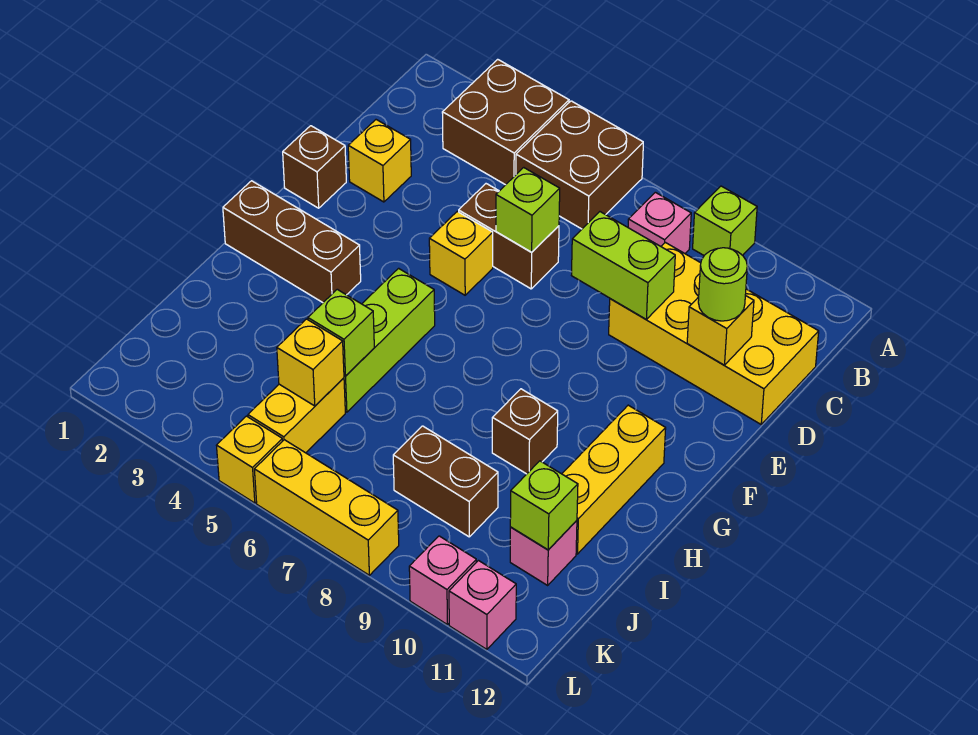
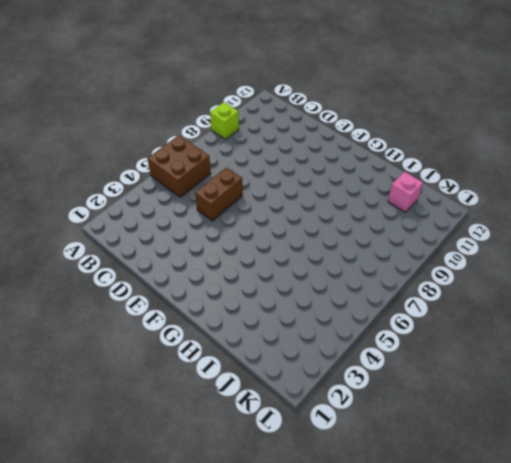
none -> brown brick A3:B4 level 1
none -> pink brick B8 level 1
none -> yellow brick C9:D12 level 1

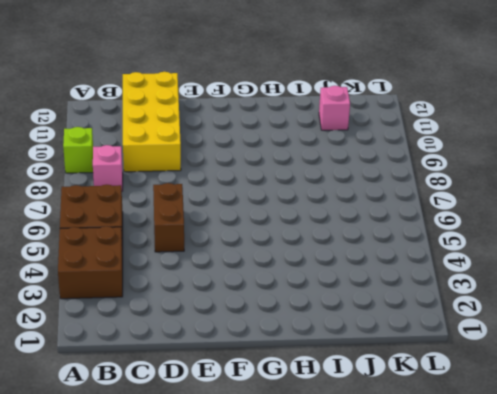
none -> yellow brick D2 level 1
none -> brown brick E1 level 1
none -> yellow brick E5 level 1

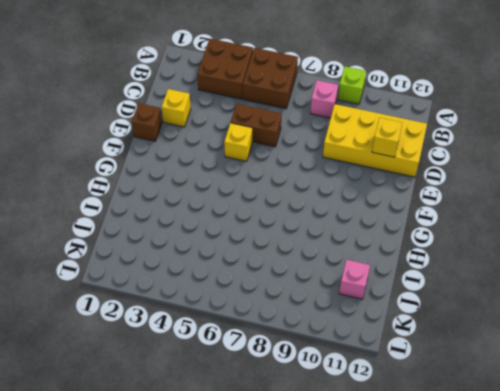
none -> brown brick G1:G3 level 1
none -> lime brick G5:I5 level 1
none -> yellow brick G11:I11 level 1

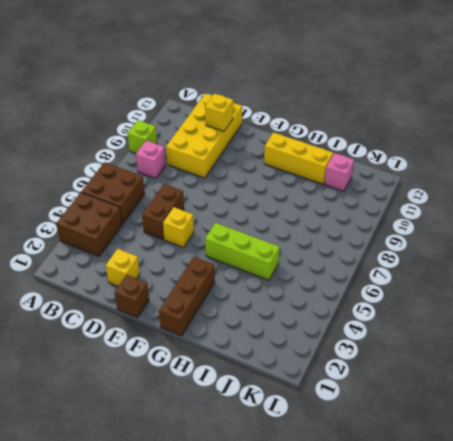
none -> brown brick H9 level 1
none -> yellow brick J5:K5 level 1
none -> brown brick J8:J9 level 1

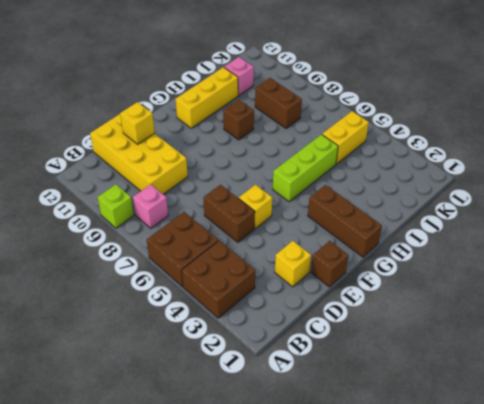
none -> yellow brick L5 level 1
none -> yellow brick L6:L8 level 1
none -> pink brick L10 level 1

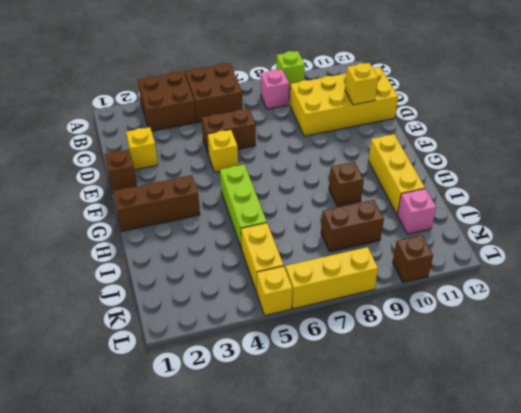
brown brick L10 level 1 -> pink brick L10 level 1
none -> pink brick L11 level 1
none -> lime brick D6 level 2
none -> lime brick D8:D9 level 2

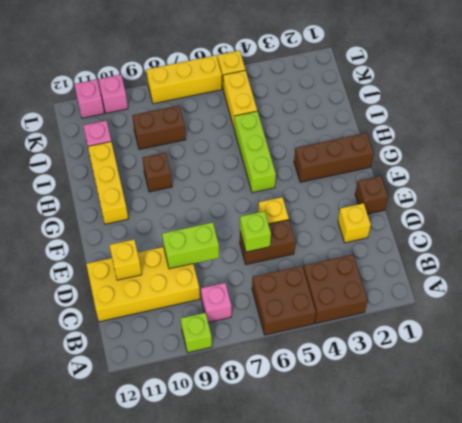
none -> lime brick I5 level 2
none -> yellow brick J5 level 2
none -> lime brick J11 level 2

